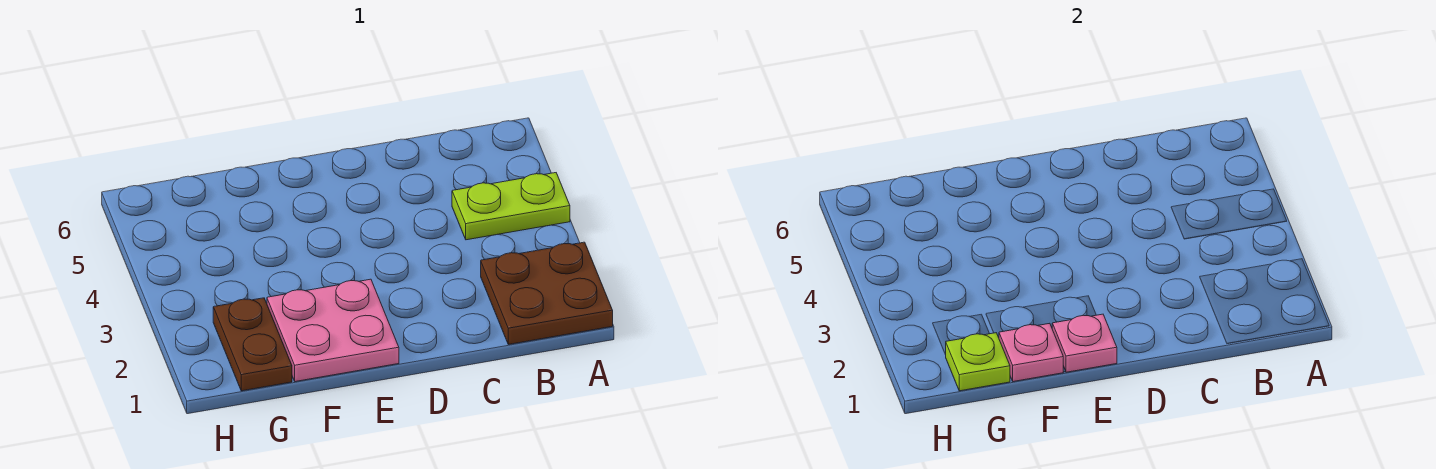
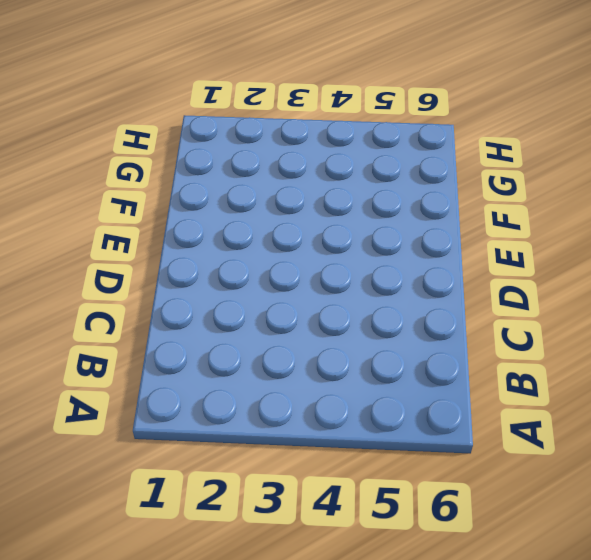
none -> brown plate A1:B2 level 1
none -> lime plate A4:B4 level 1

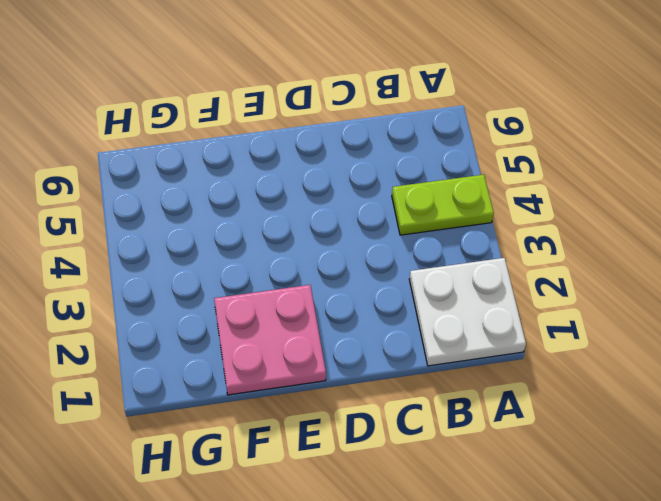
white plate A1:B2 level 1 -> brown plate A1:B2 level 1
none -> brown plate G1:G2 level 1
none -> pink plate E1 level 2

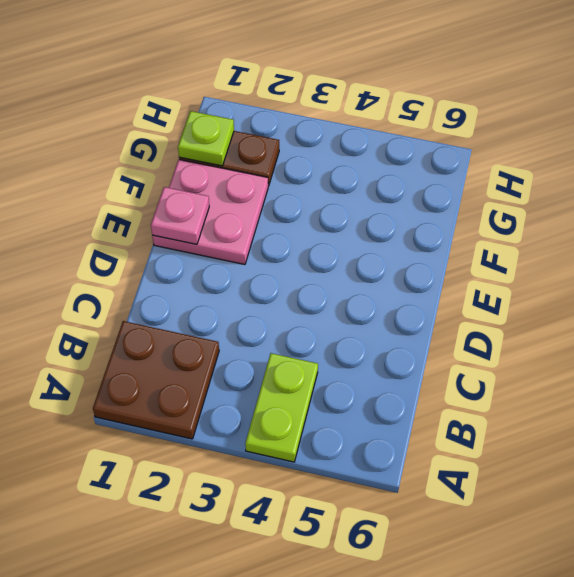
none -> pink plate F1 level 2

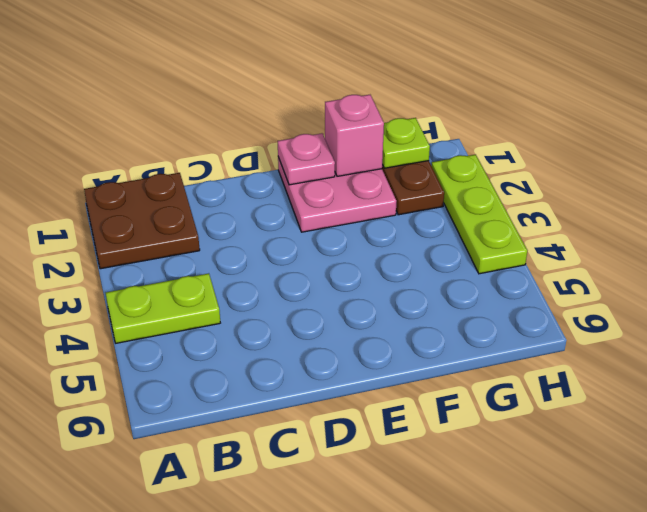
pink brick F1 level 2 -> pink plate F1 level 2
lime plate H2:H4 level 1 -> none

